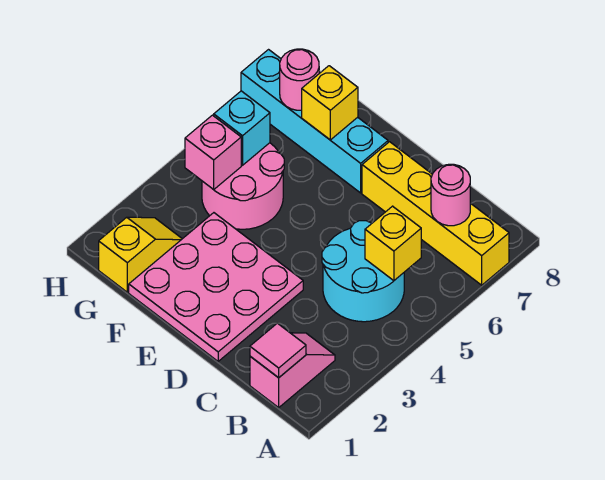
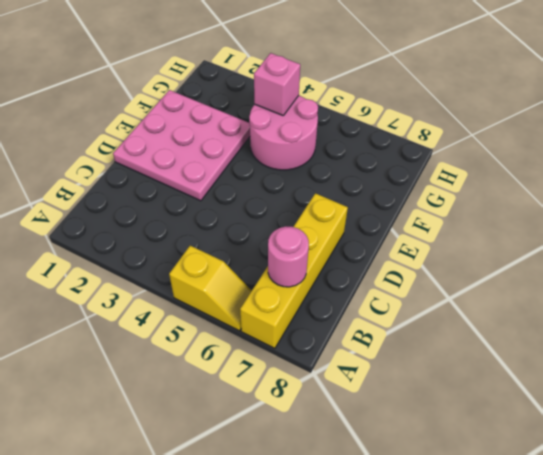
yellow slope A5:A6 level 1 top 5 -> yellow slope G1:G2 level 1 top 1
none -> pink slope B1:B2 level 1 top 1
none -> cyan round brick B4:C5 level 1
none -> cyan brick E7:H7 level 1

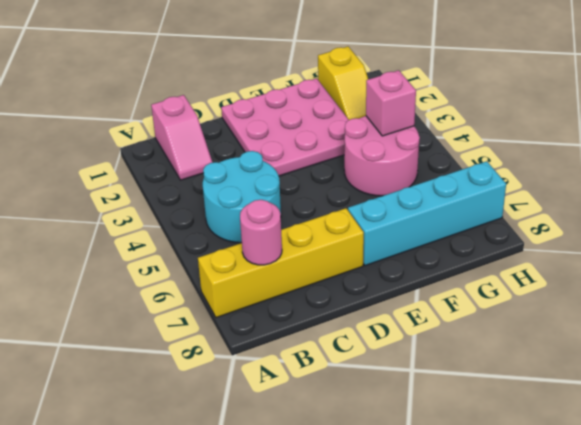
none -> pink tile B1 level 2
none -> yellow brick B5 level 2
none -> yellow brick F7 level 2

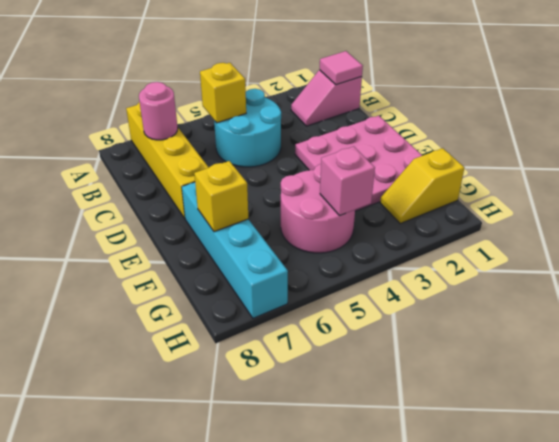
none -> cyan brick G5 level 2
none -> pink round brick G7 level 2

